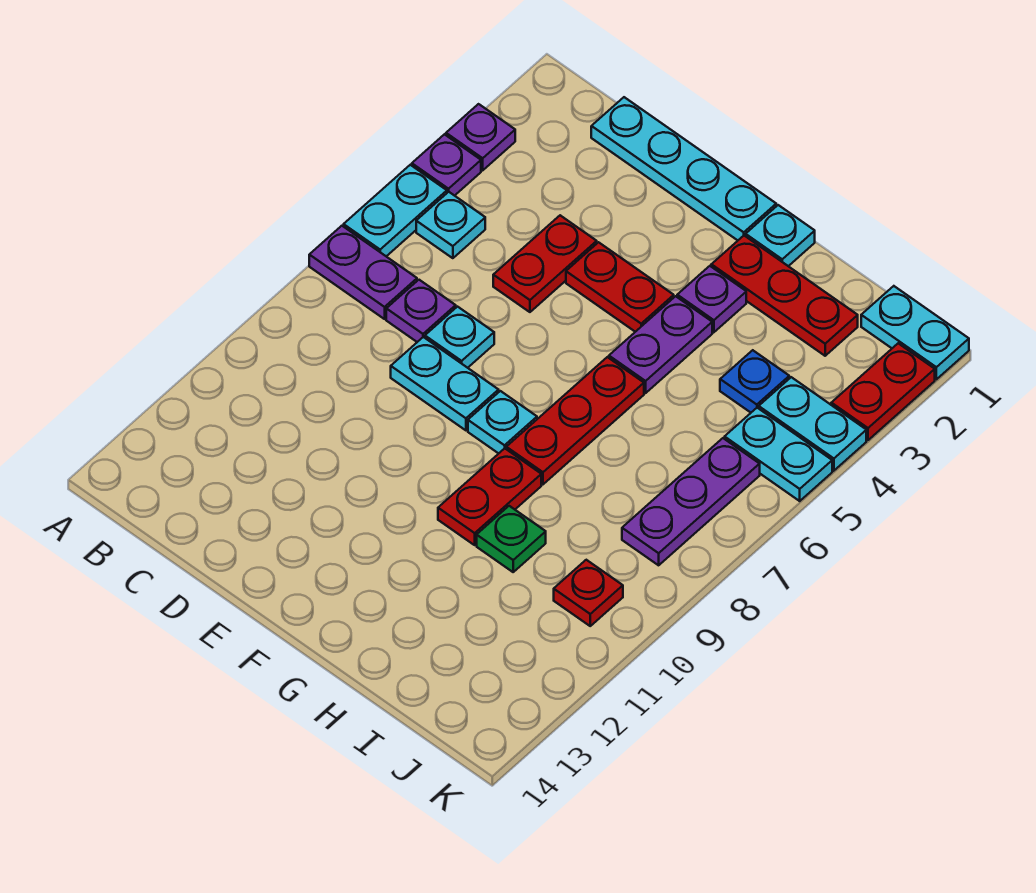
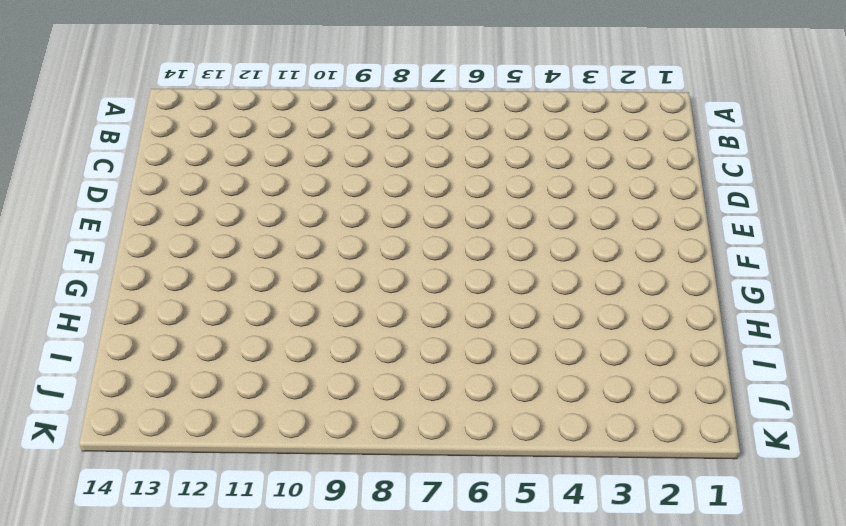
none -> purple plate A3 level 1
none -> purple plate A4 level 1
none -> cyan plate A5:A6 level 1

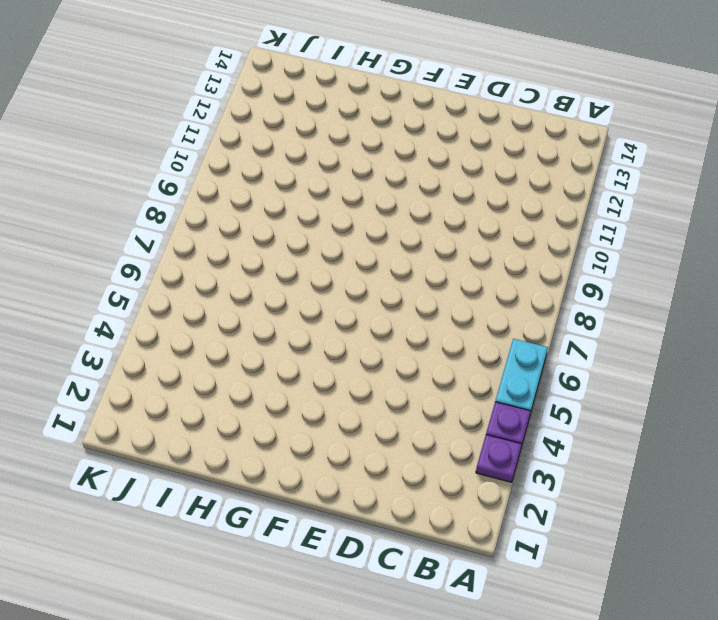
none -> purple plate A7:B7 level 1
none -> cyan plate B5 level 1
none -> cyan plate C1:F1 level 1

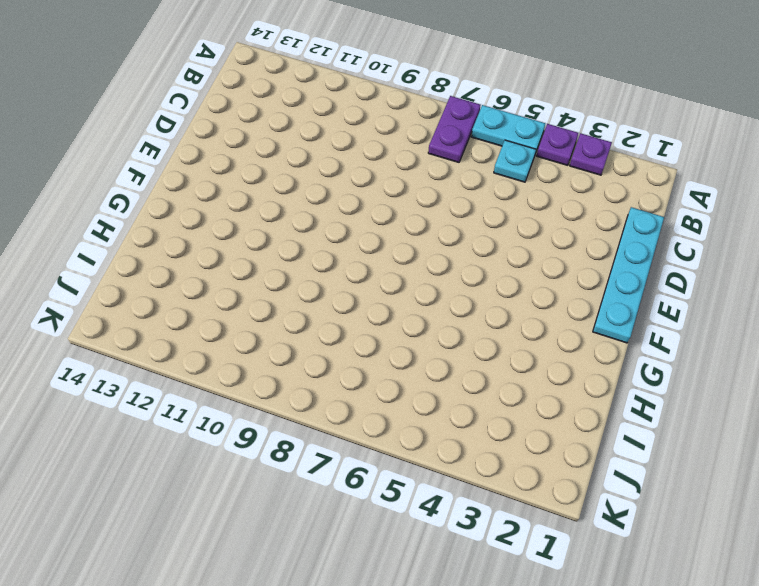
none -> purple plate C7 level 1
none -> red plate D4:D5 level 1
none -> cyan plate D7 level 1

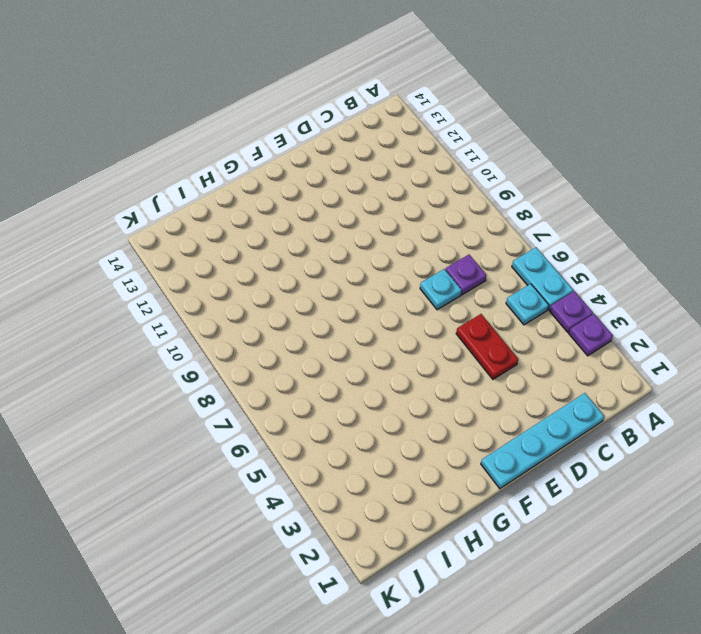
none -> purple plate A7:B7 level 1
none -> cyan plate D8:E8 level 1
none -> red plate E4:F4 level 1

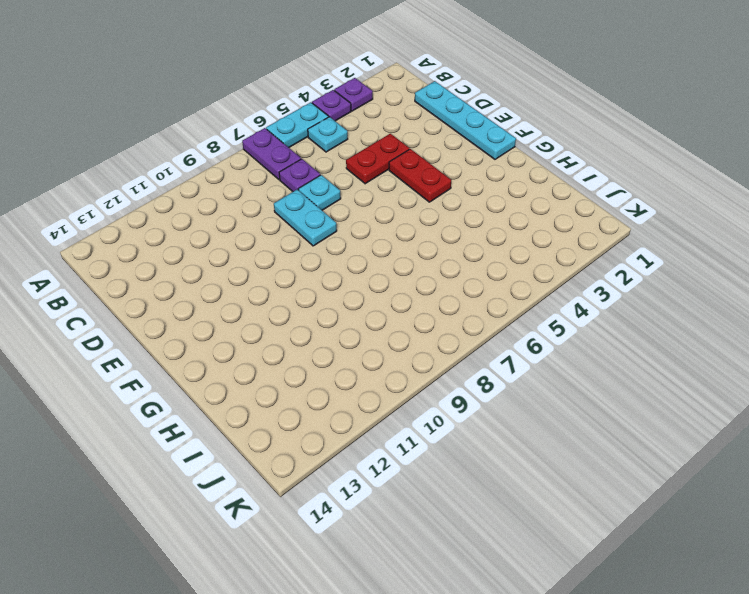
none -> cyan plate F8 level 1
none -> cyan plate G1 level 1
none -> red plate G2:I2 level 1

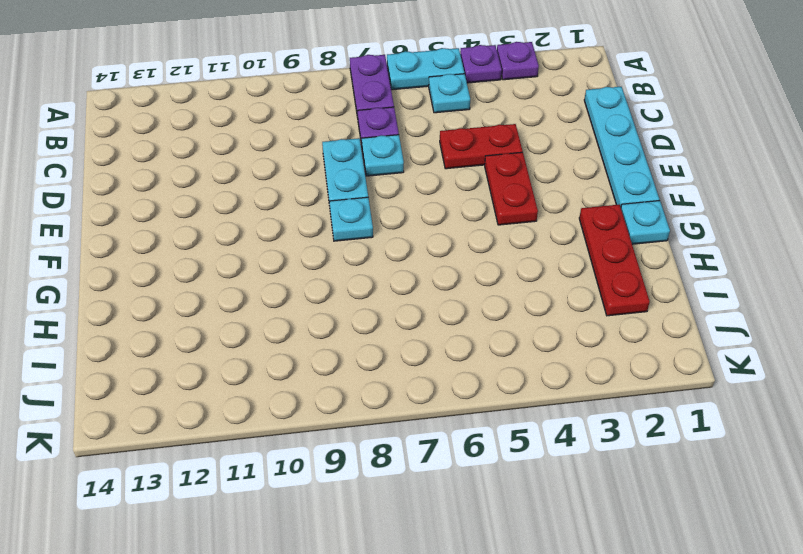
none -> purple plate G3 level 1
none -> purple plate G4:G5 level 1
none -> red plate G6:G8 level 1

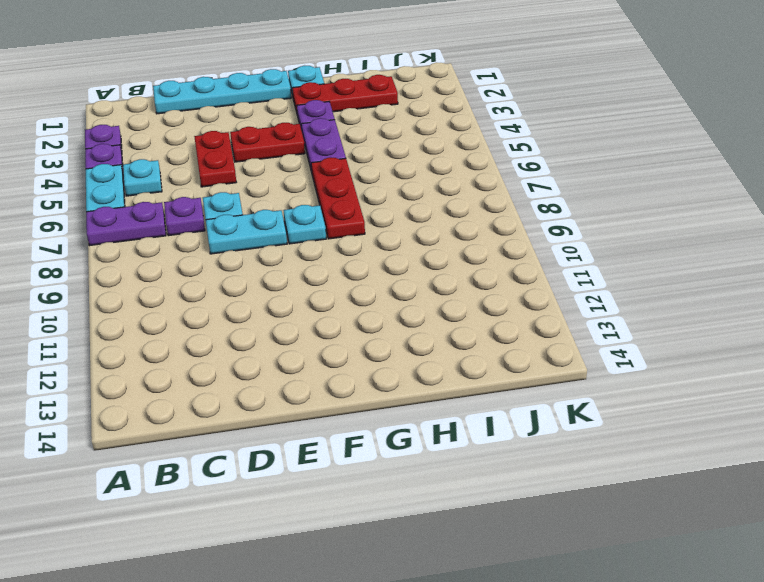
none -> red plate G9:G10 level 1
none -> green plate H10 level 1
none -> blue plate I4 level 1

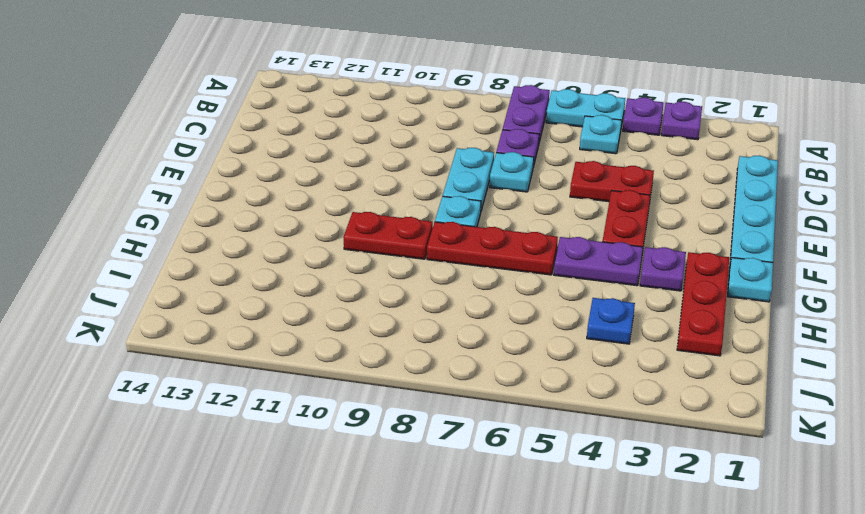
none -> green plate H10 level 1
none -> cyan plate J1:K1 level 1
none -> cyan plate J4:K4 level 1

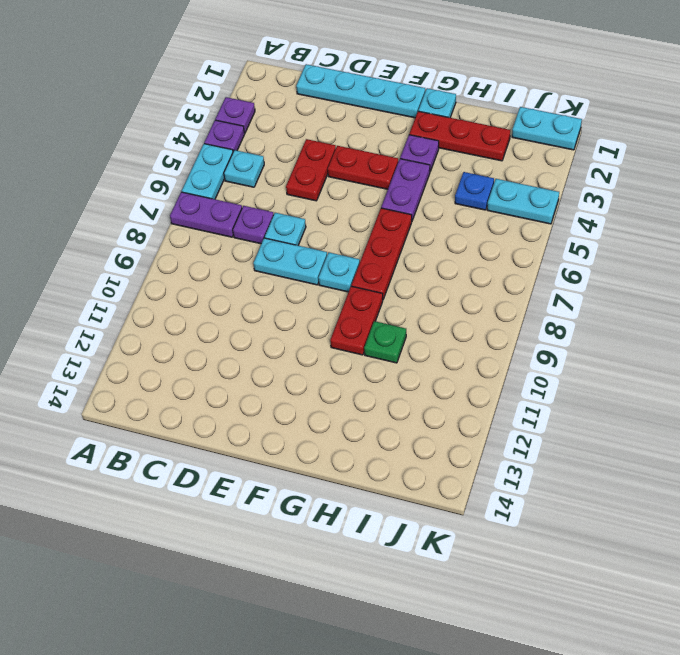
none -> cyan plate J5:K5 level 1
none -> purple plate J6:J8 level 1
none -> red plate J10 level 1

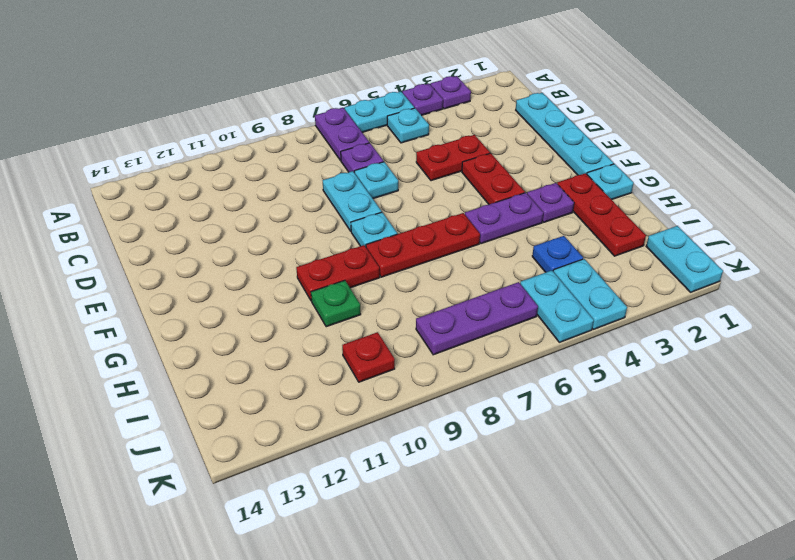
none -> red plate K2:K3 level 1

